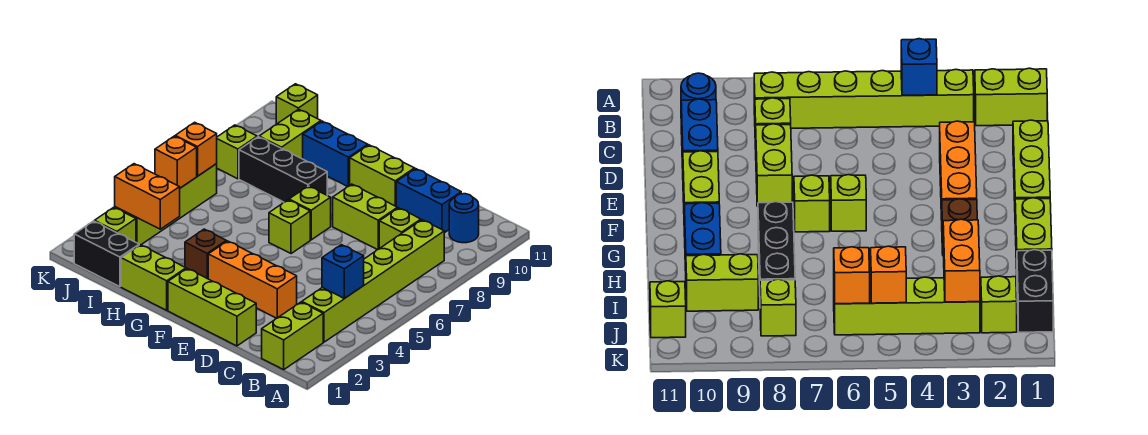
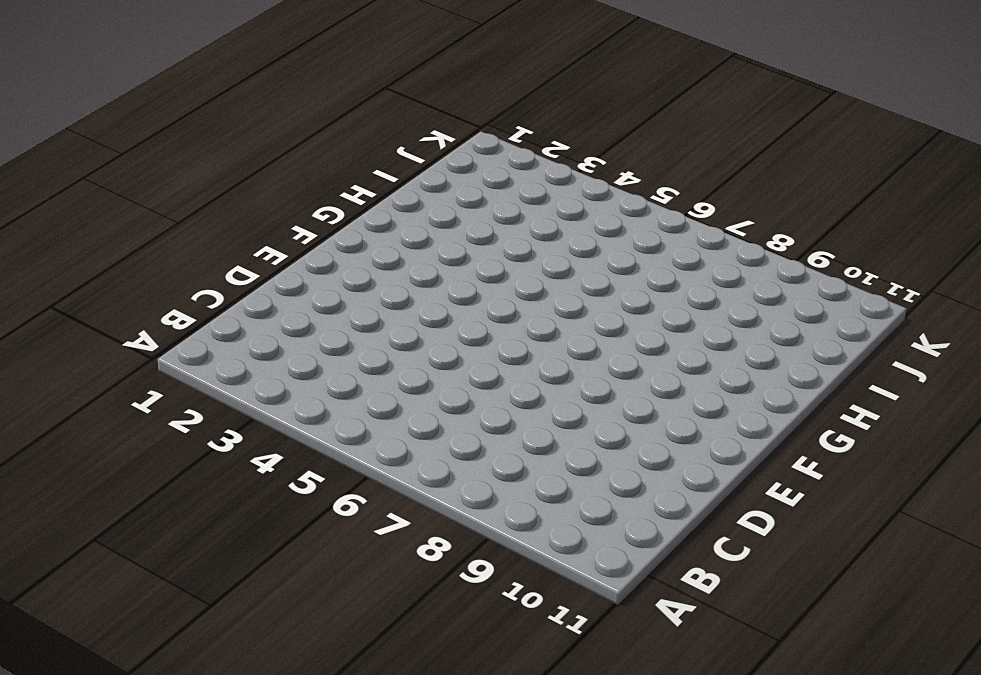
none -> lime brick B1:B2 level 1
none -> lime brick B3:B8 level 1
none -> blue round brick B10 level 1

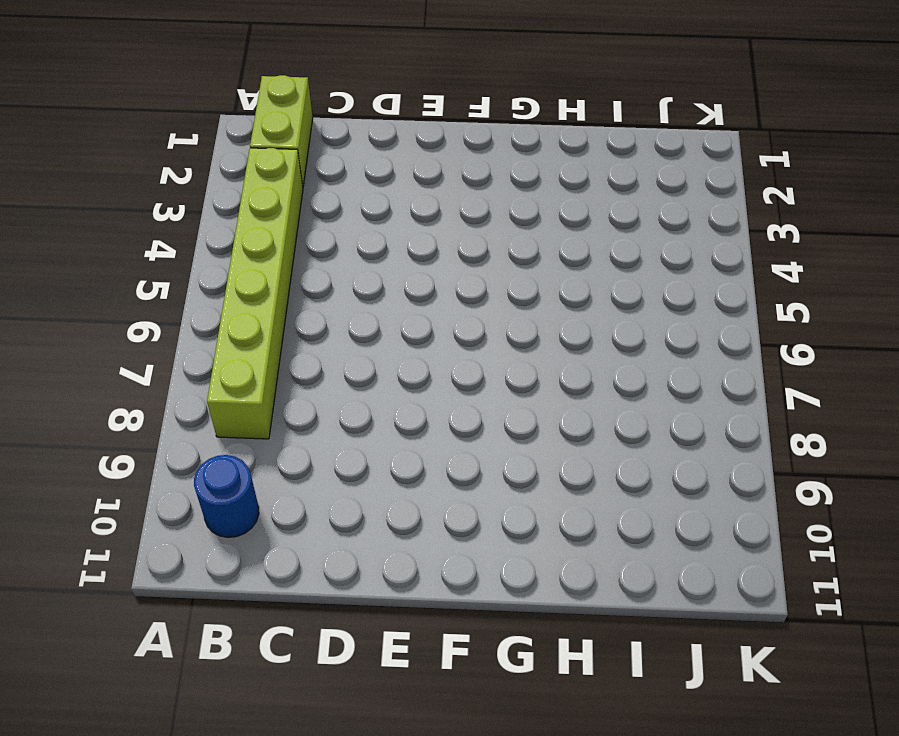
none -> lime brick C8 level 1
none -> blue brick C10:D10 level 1
none -> lime brick D1:F1 level 1

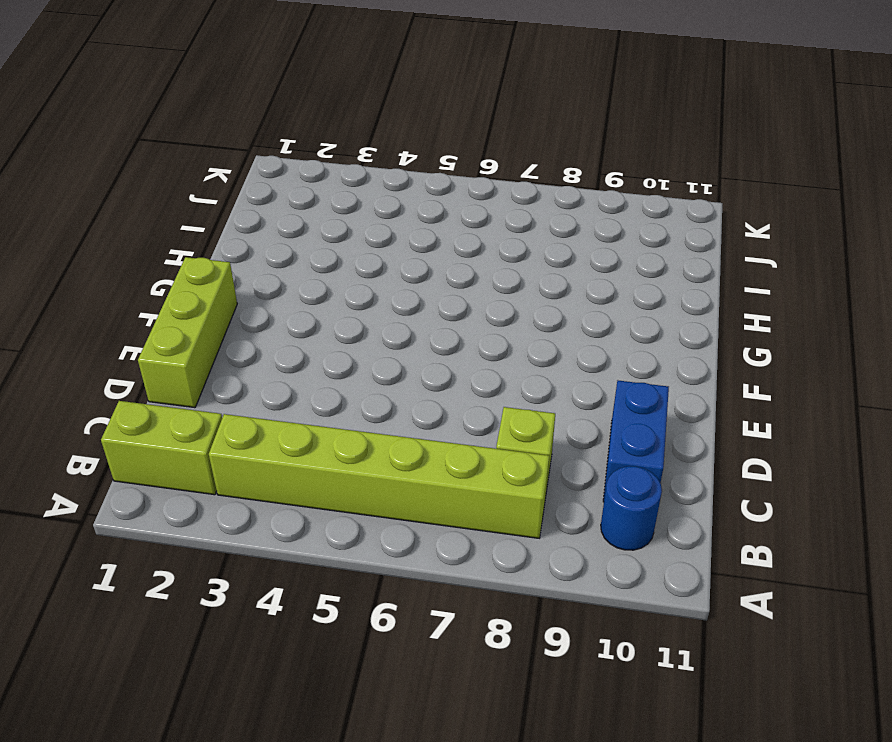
none -> orange brick D3:F3 level 1
none -> lime brick D8:E8 level 1
none -> lime brick E10:F10 level 1

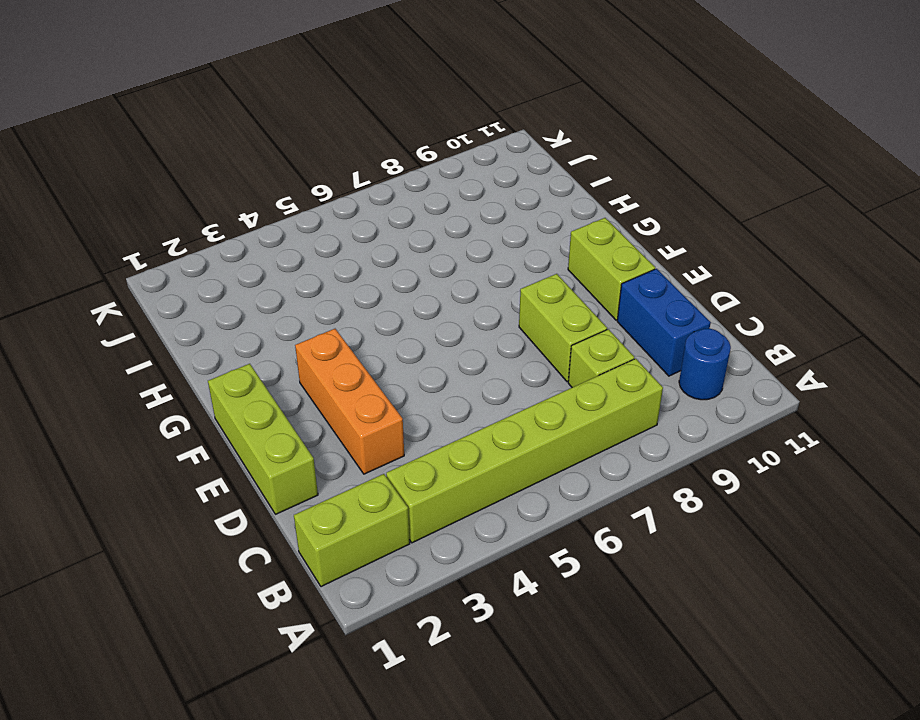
none -> lime brick F6 level 1
none -> lime brick F7 level 1
none -> lime brick G1:H1 level 1

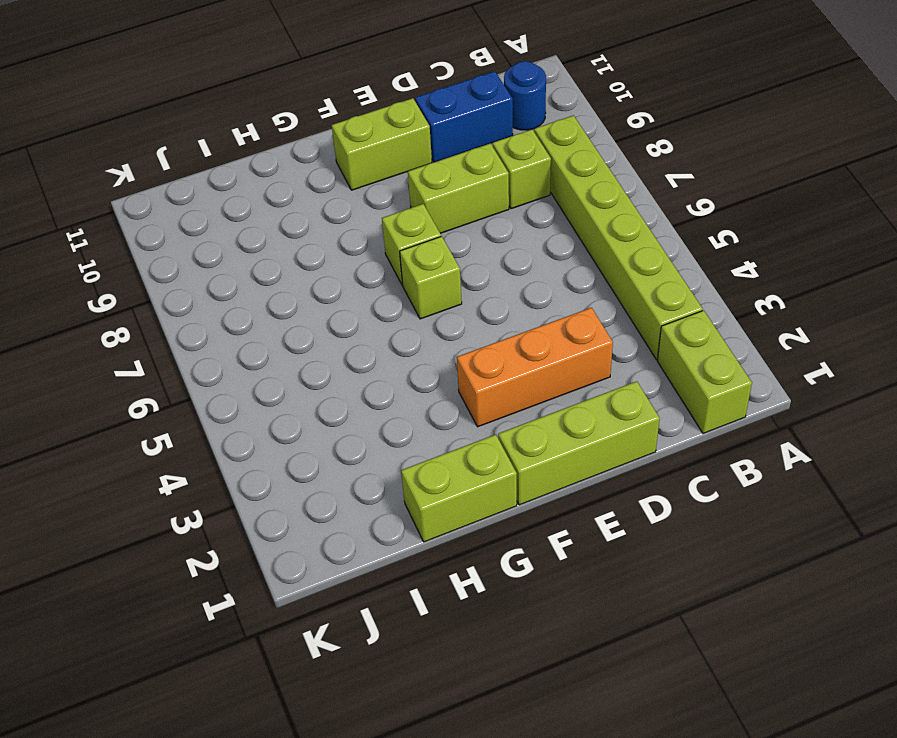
none -> brown brick G3 level 1
none -> black brick G8:I8 level 1
none -> blue brick G10:H10 level 1

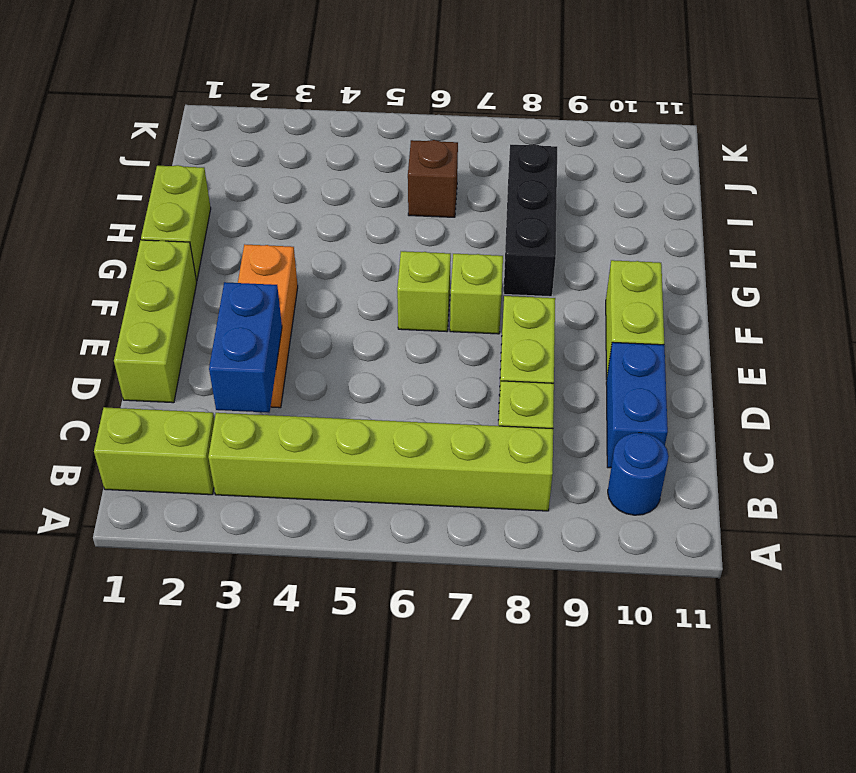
blue brick C3:D3 level 2 -> blue brick G10:H10 level 1
brown brick I6 level 1 -> brown brick G3 level 1
none -> black brick I1:J1 level 1
none -> lime brick I9:I10 level 1
none -> lime brick J2 level 1

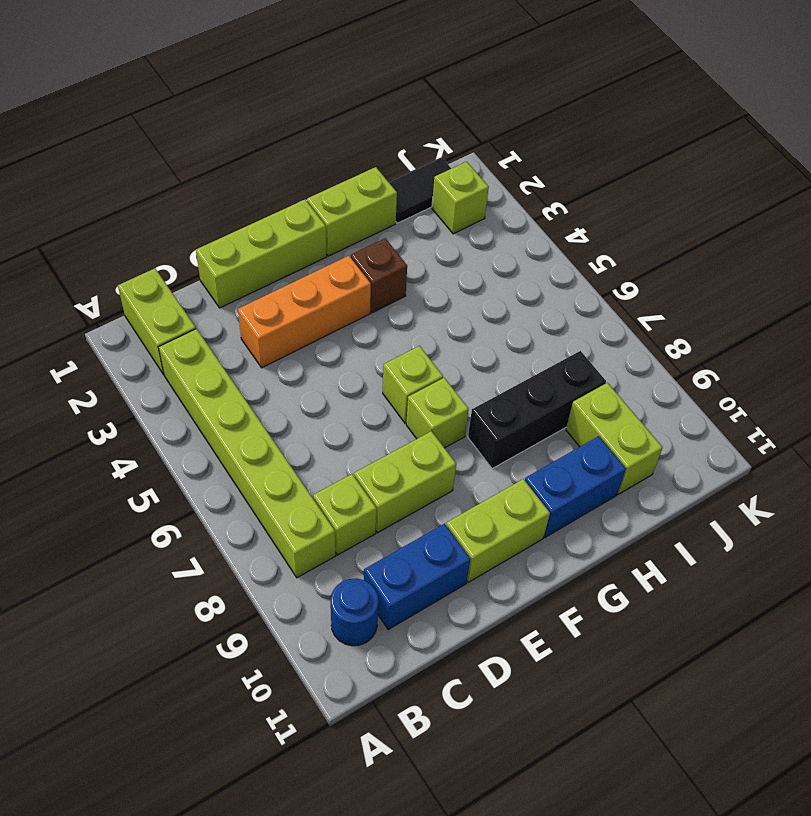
black tile I1:J1 level 1 -> black brick I1:J1 level 1
none -> lime brick J3:J6 level 1
none -> lime brick J8 level 1
none -> lime brick J11 level 1

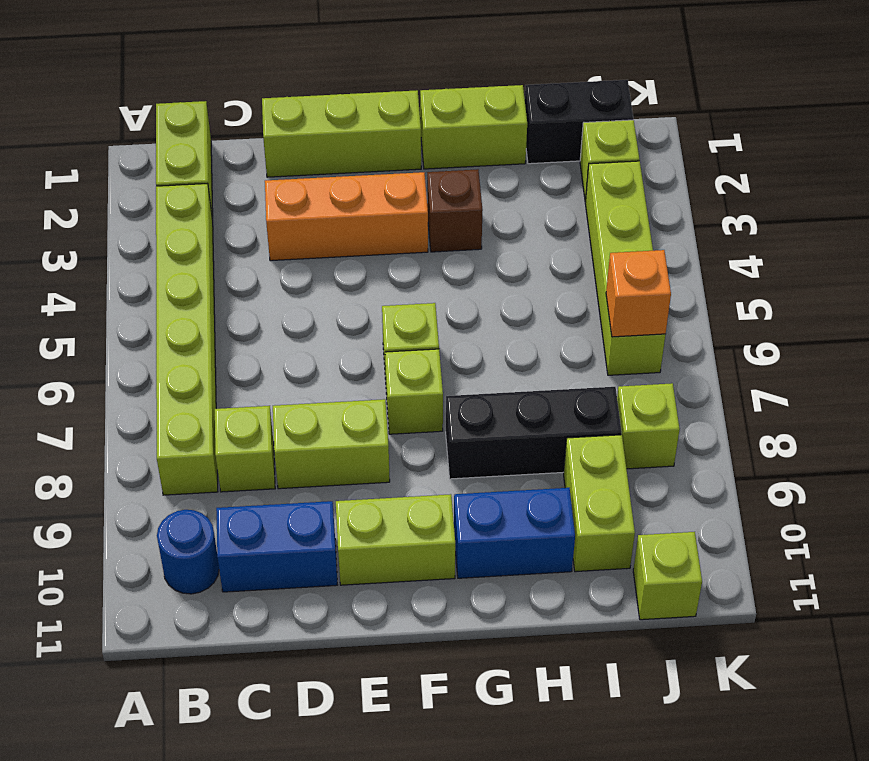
none -> blue brick B4 level 2
none -> orange brick I3:J3 level 2
none -> orange brick J5 level 2

